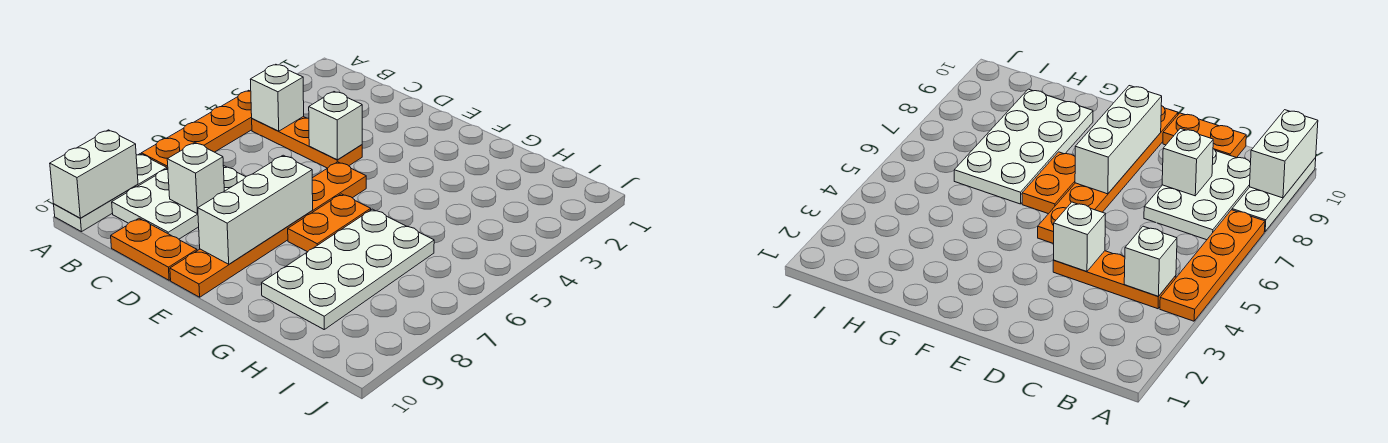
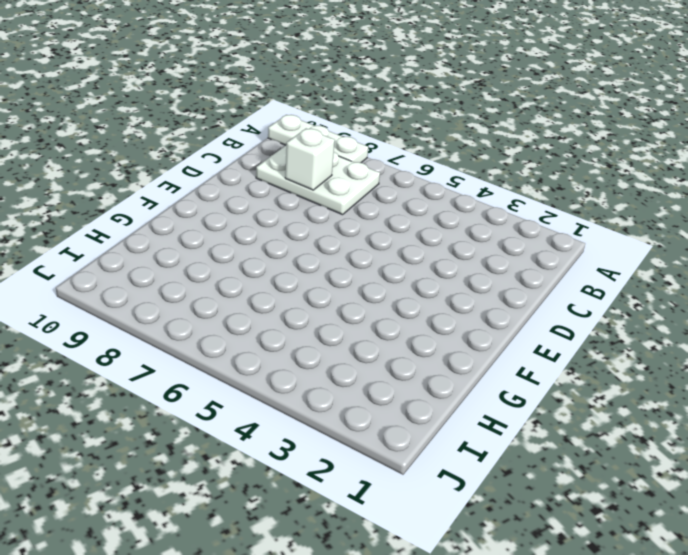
none -> orange plate A4:A7 level 1
none -> orange plate B4:D4 level 1
none -> orange plate C10:D10 level 1

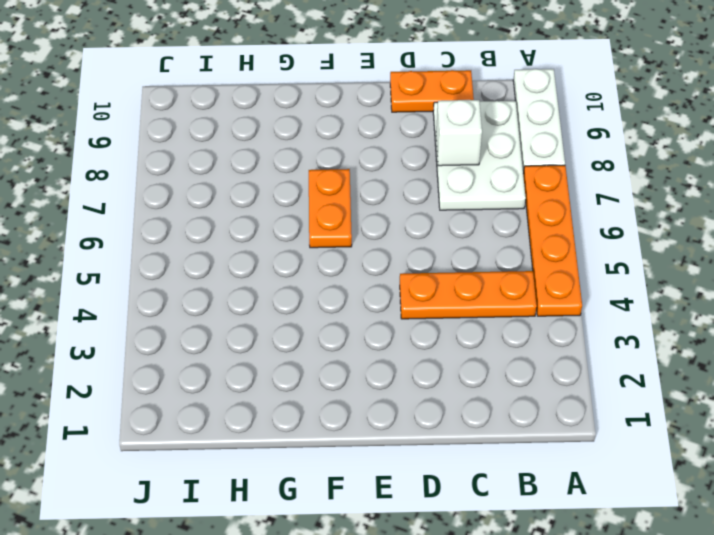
none -> orange plate E5:E10 level 1
none -> white plate G6:H9 level 1
none -> white brick A9:A10 level 2

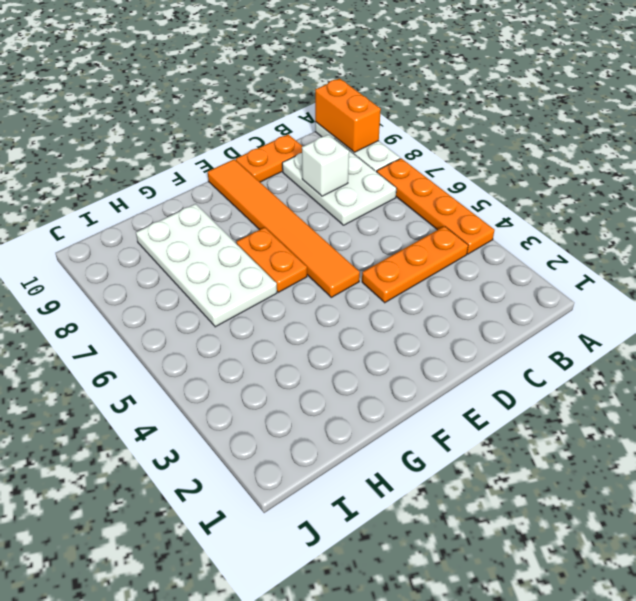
orange brick A9:A10 level 2 -> white brick A9:A10 level 2
orange tile E5:E10 level 1 -> orange plate E5:E10 level 1
none -> white brick B4 level 2
none -> white brick D4 level 2
none -> white brick E7:E9 level 2

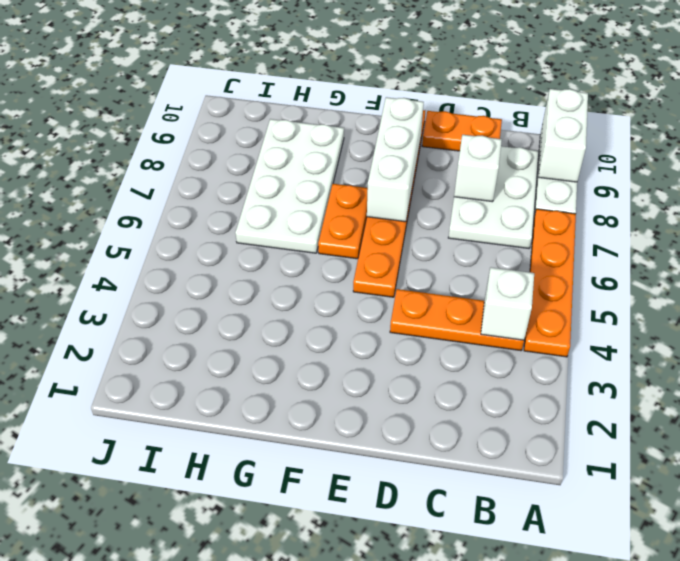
none -> white brick D4 level 2

